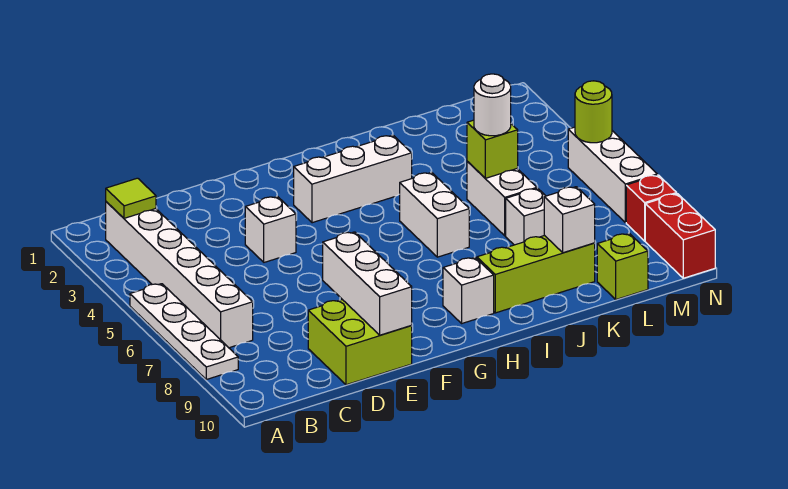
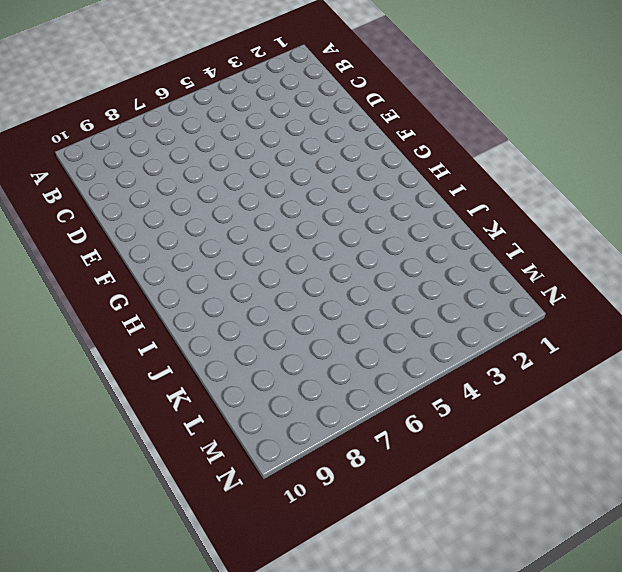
none -> white plate A5:A8 level 1
none -> white brick B2:B7 level 1
none -> lime brick D9:E10 level 1

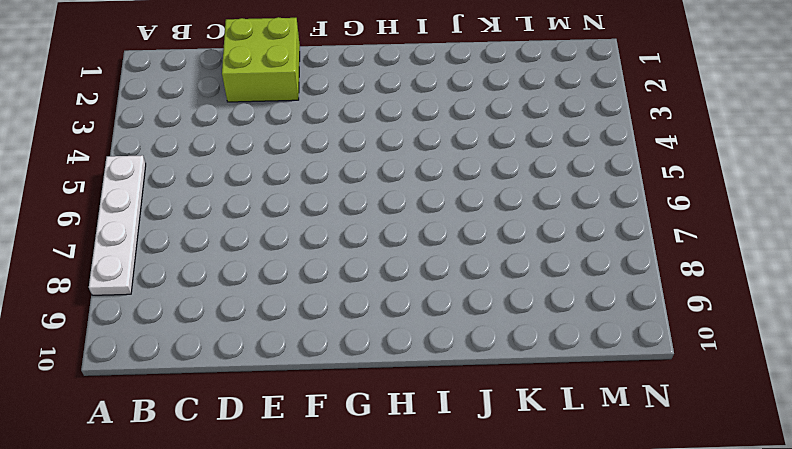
lime brick D1:E2 level 1 -> lime brick D9:E10 level 1
none -> white brick B2:B7 level 1
none -> white brick E4 level 1
none -> white brick G3:I3 level 1

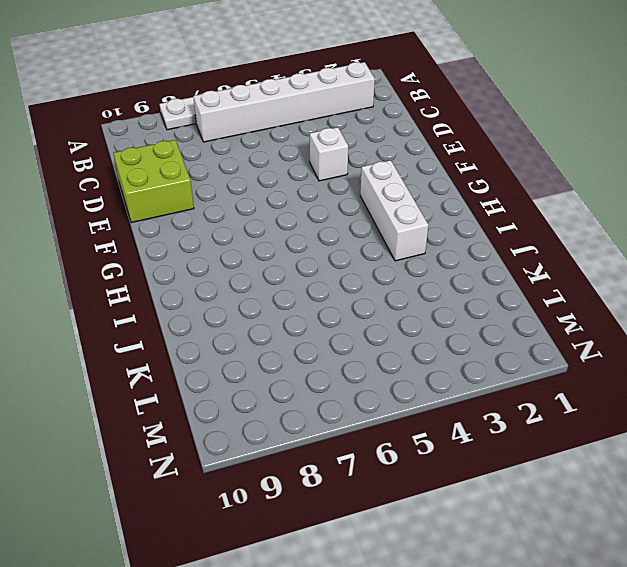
none -> white brick H9 level 1
none -> white brick I5:I6 level 1
none -> lime brick I9:K9 level 1

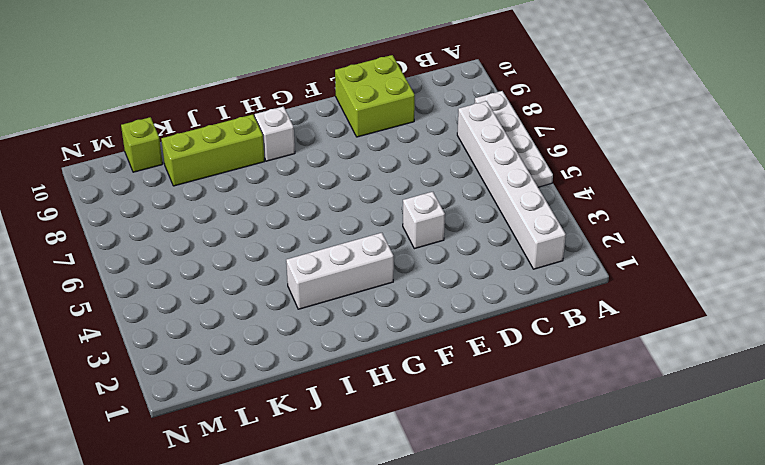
none -> white brick I5:I6 level 1
none -> white brick K5:K6 level 1
none -> white brick K7 level 1

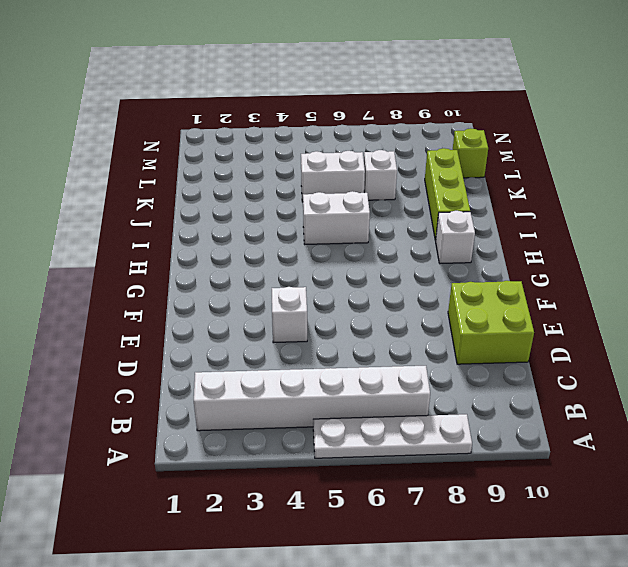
none -> white brick G3:I3 level 1
none -> white brick N5:N7 level 1
none -> red brick N8 level 1

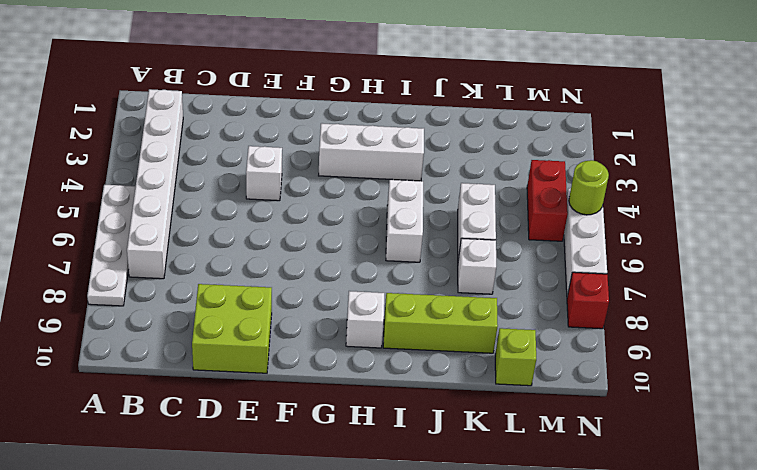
red brick M4:M5 level 1 -> red brick N9:N10 level 1
none -> lime tile B2 level 2
none -> white brick E8:E10 level 2
none -> lime brick K5 level 2

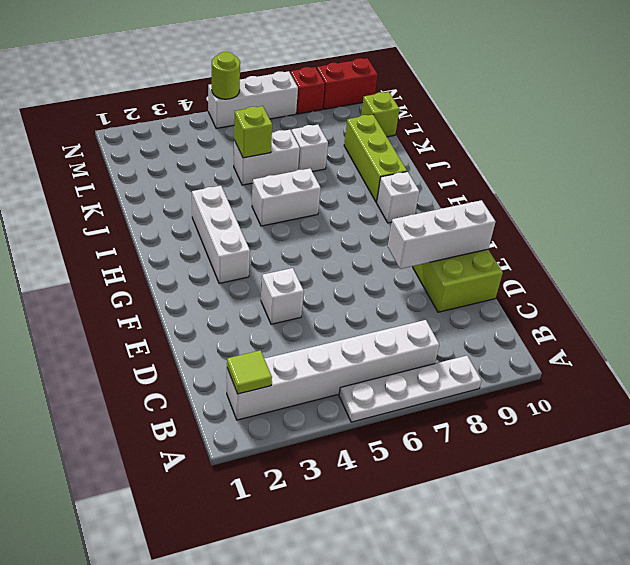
none -> white brick K9 level 2
none -> white round brick K5 level 3

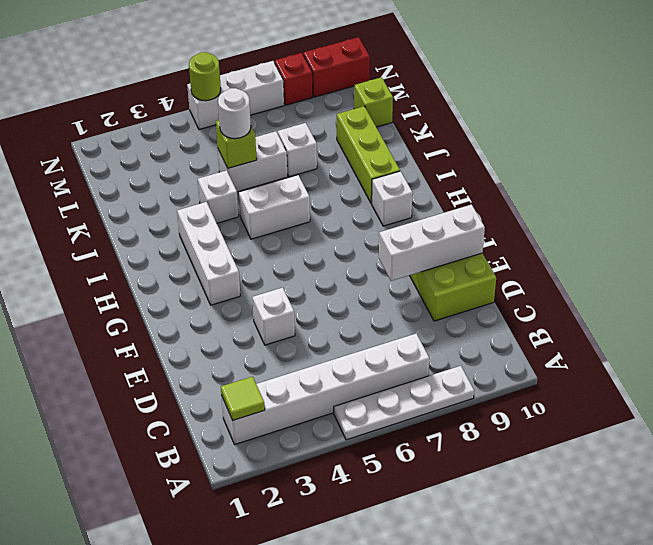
white brick J4 level 1 -> white brick K9 level 2

